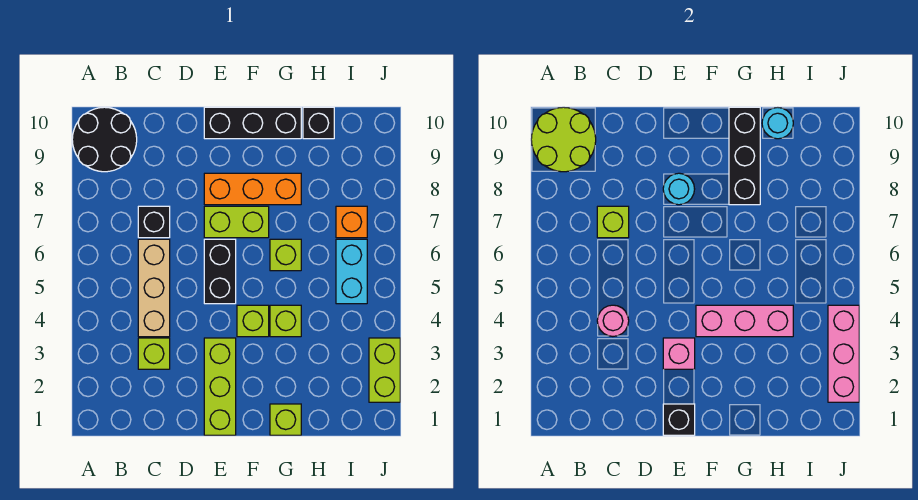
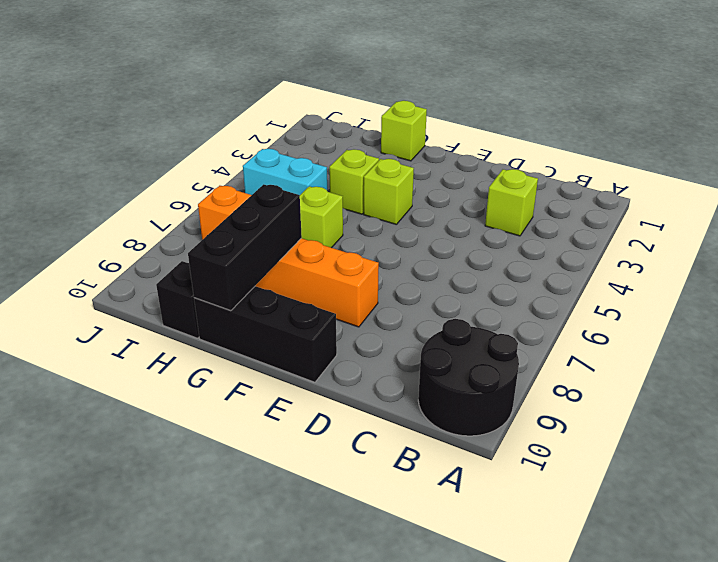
cyan brick H5:I5 level 1 -> cyan brick I5:I6 level 1
none -> tan brick C4:C6 level 1
none -> black brick C7 level 1
none -> lime brick E1:E3 level 1

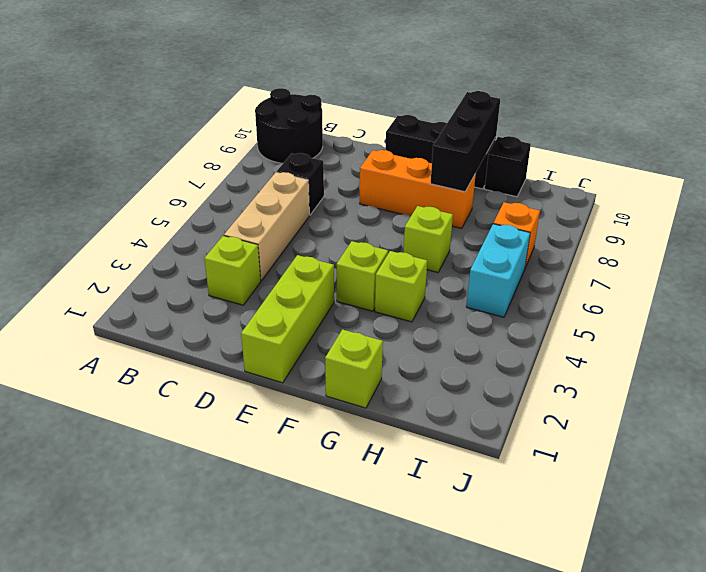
none -> black brick E5:E6 level 1
none -> lime brick E7:F7 level 1
none -> lime brick J2:J3 level 1

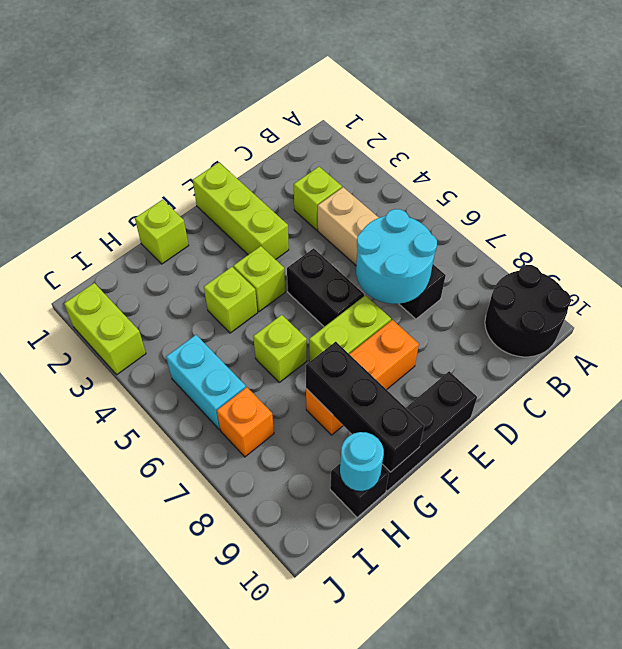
cyan round brick C6:D7 level 2 -> lime brick C7 level 2
none -> lime round brick A9:B10 level 2
none -> pink round brick C4 level 2
none -> black brick E1 level 2

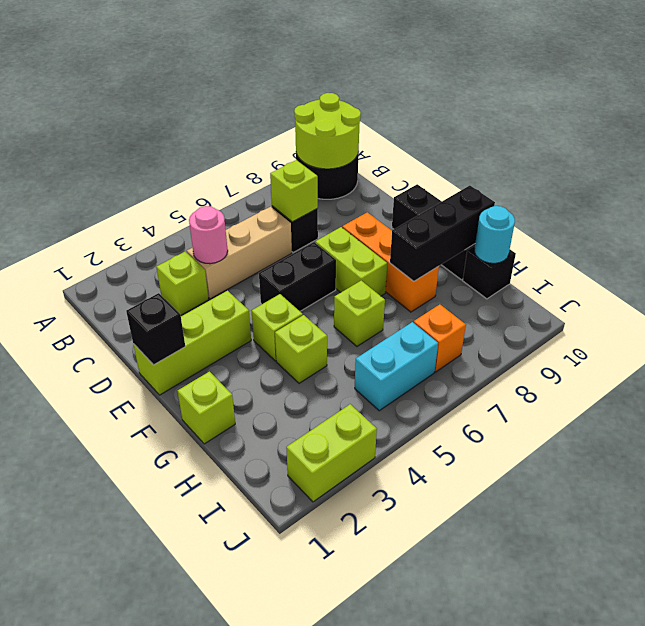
none -> pink brick E3 level 2
none -> cyan round brick E8 level 2
none -> pink brick F4:H4 level 2

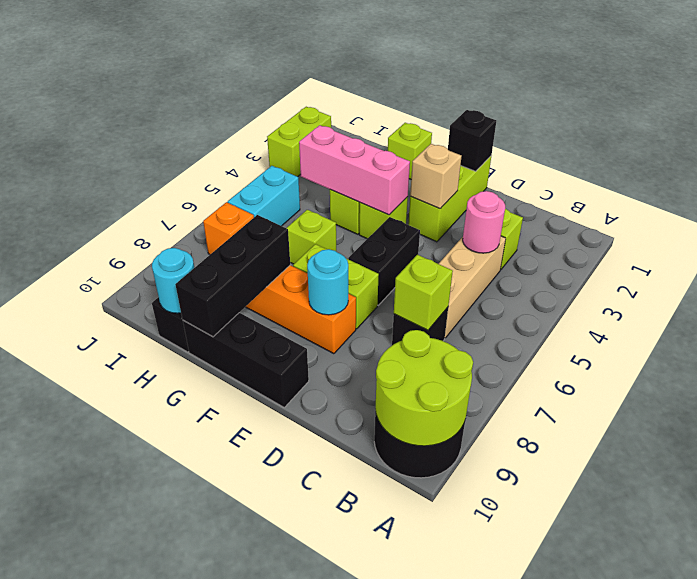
tan brick E3 level 2 -> pink brick E3 level 2
none -> pink brick J2:J4 level 2

